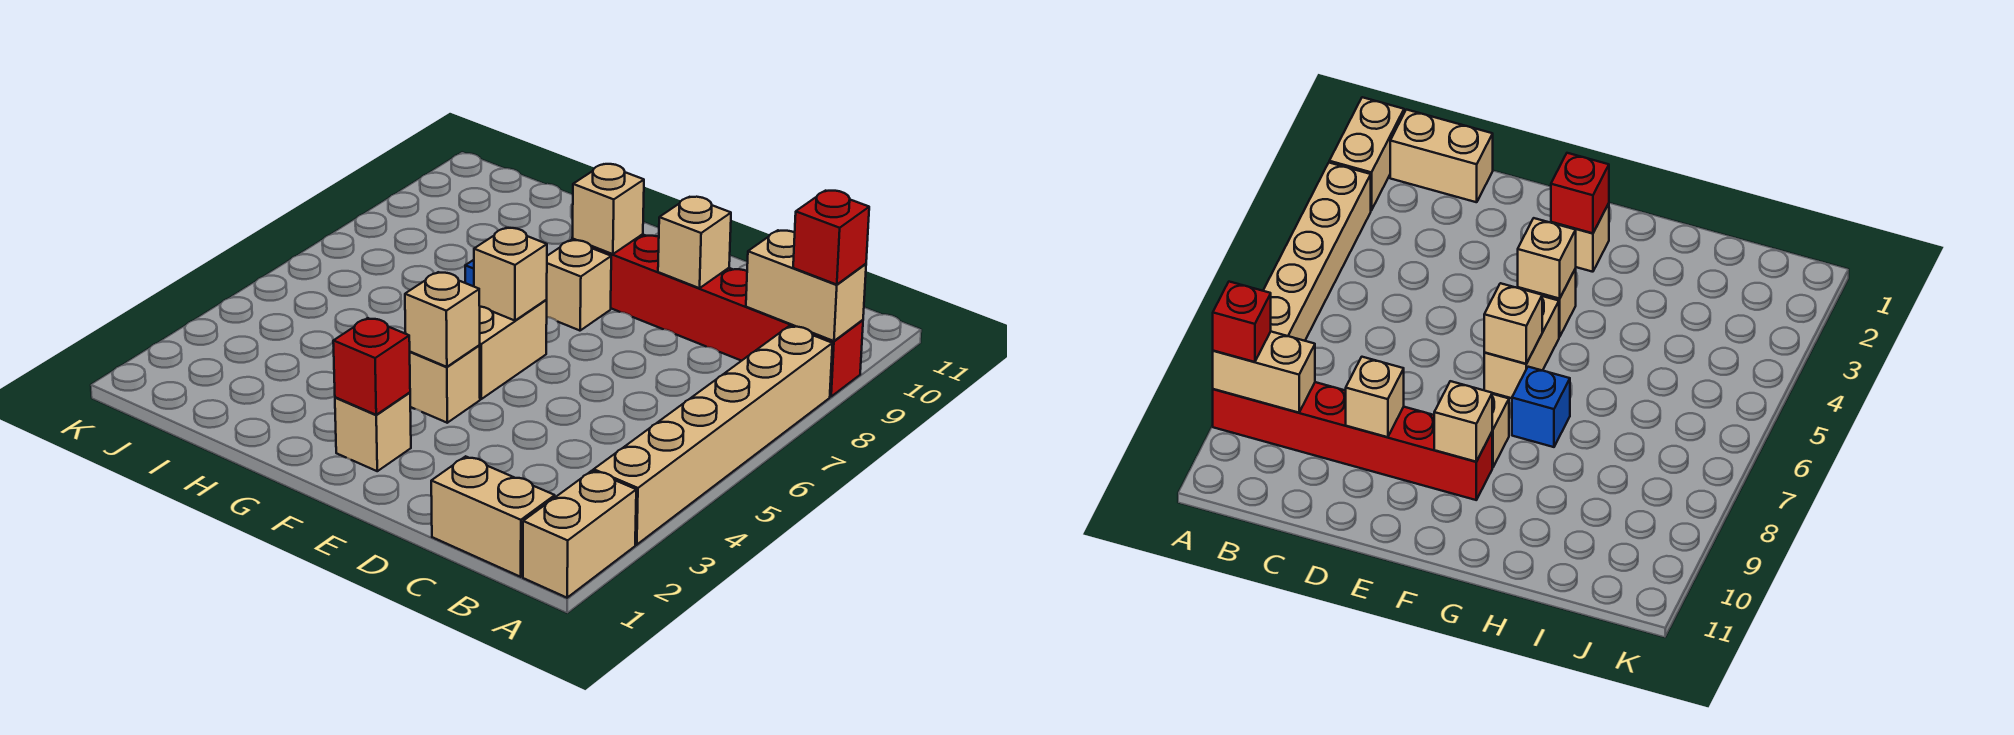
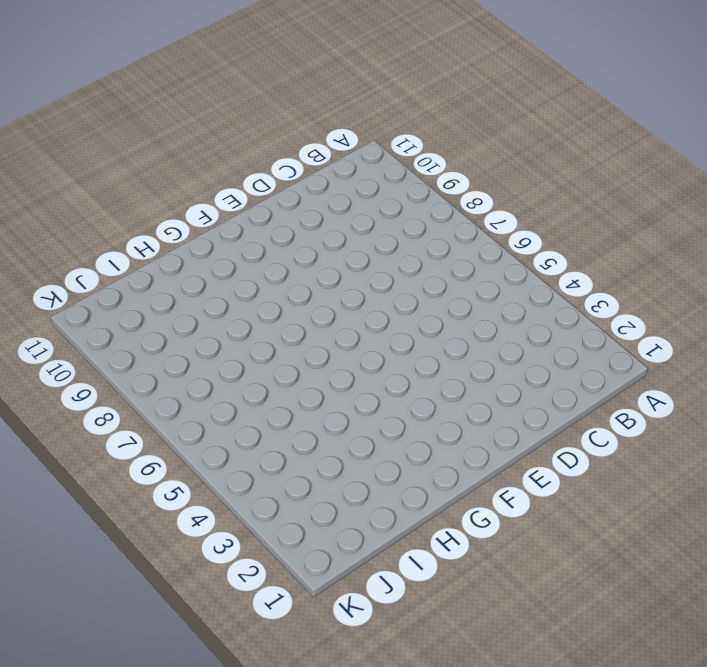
none -> tan brick A1:A2 level 1
none -> tan brick A3:A8 level 1
none -> red brick A9:F9 level 1

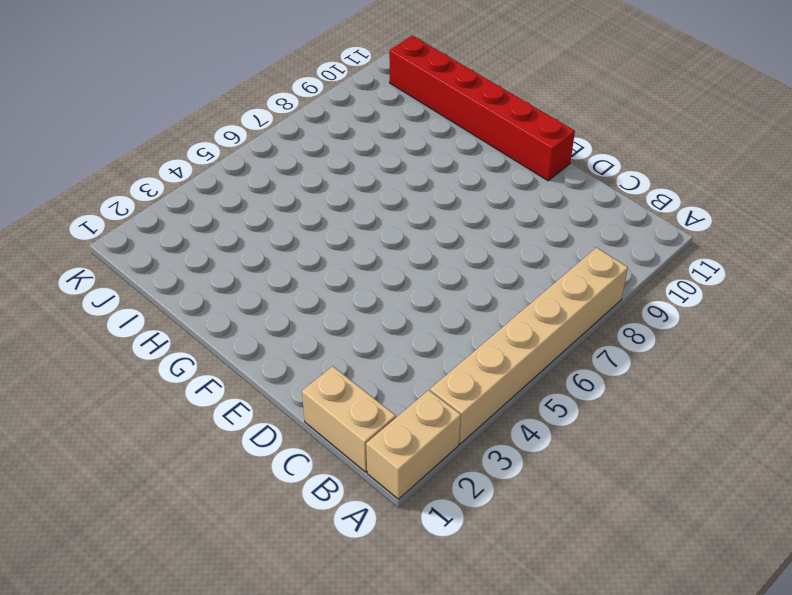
red brick E11:J11 level 1 -> red brick A9:F9 level 1
none -> tan brick F2 level 1
none -> tan brick F4 level 1
none -> tan brick F5:F6 level 1

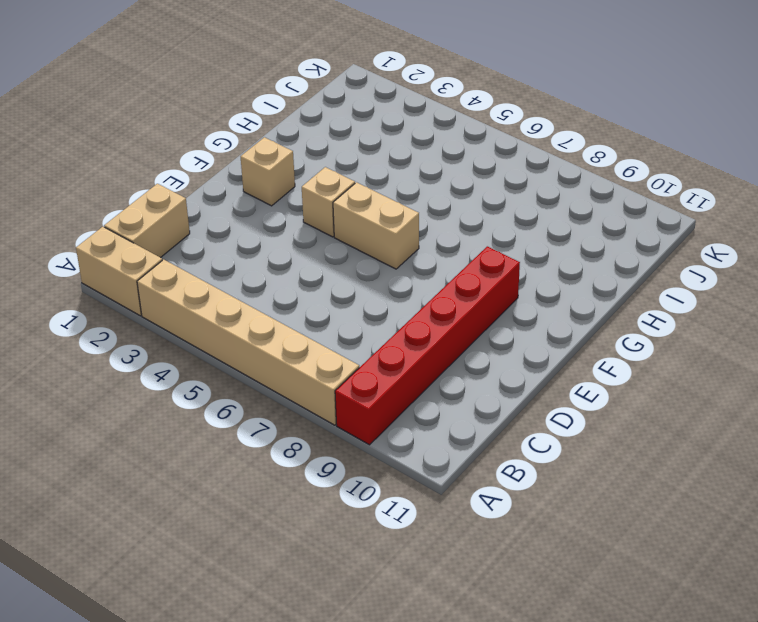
none -> tan brick F8 level 1
none -> blue brick G7 level 1
none -> tan brick A9:B9 level 2

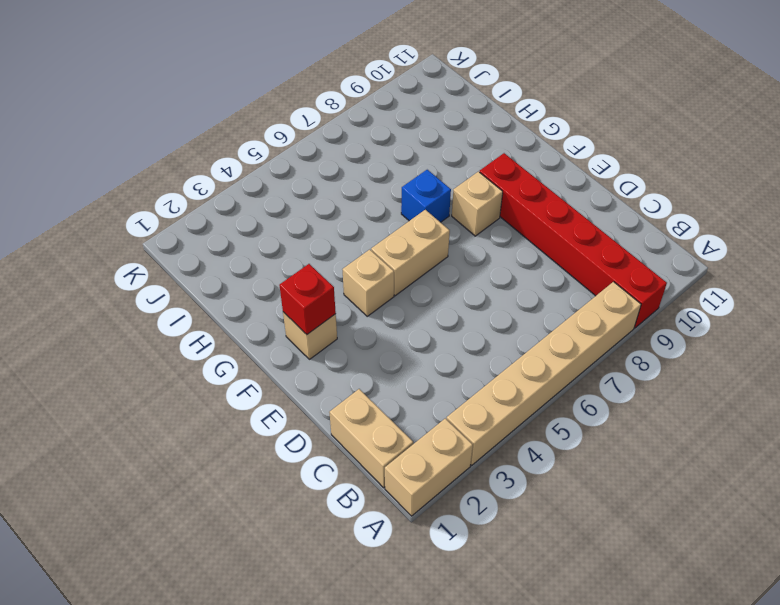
none -> tan brick A9:B9 level 2
none -> tan brick D9 level 2
none -> tan brick F4 level 2

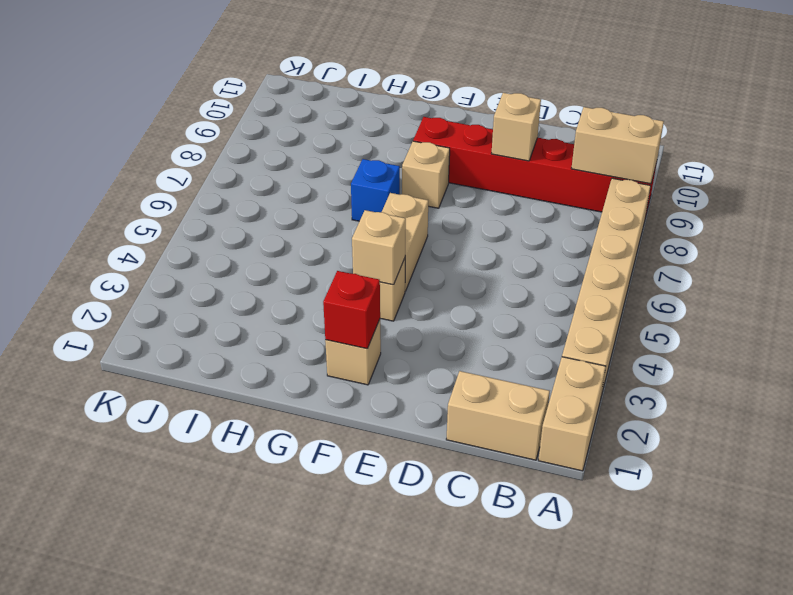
none -> tan brick F6 level 2
none -> tan brick F9 level 2
none -> red brick A9 level 3

